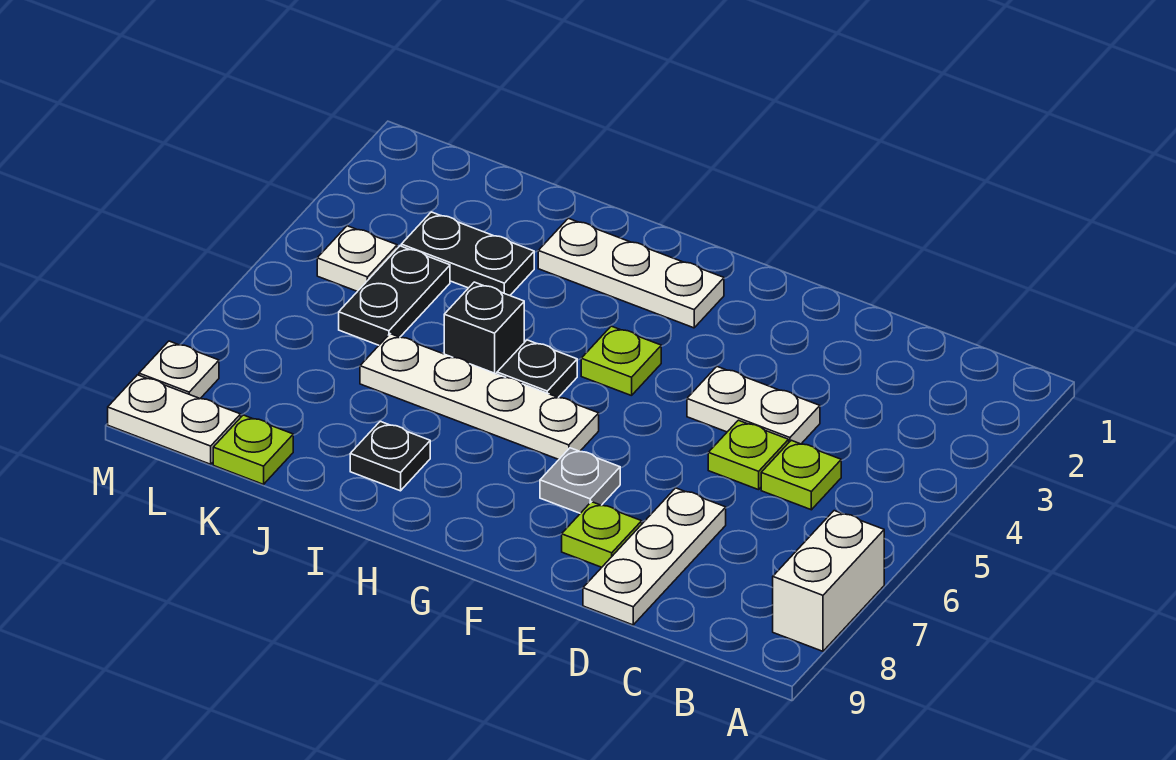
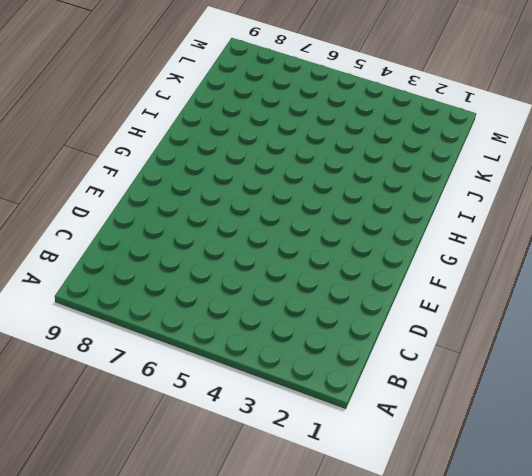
none -> white brick A7:A8 level 1
none -> lime plate C5 level 1
none -> white plate D4:E4 level 1

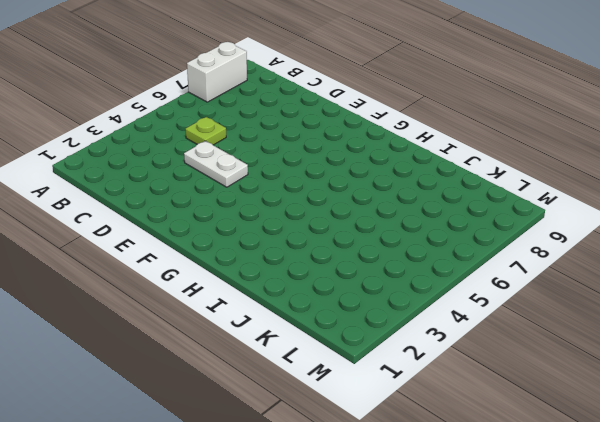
none -> lime plate D5 level 1
none -> white plate D7:D9 level 1
none -> lime plate E8 level 1

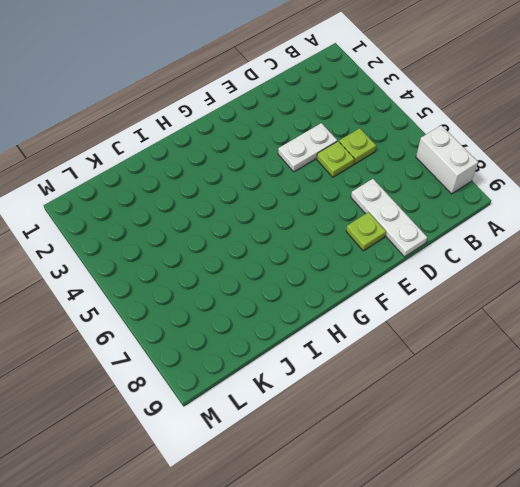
none -> grey plate F7 level 1
none -> white plate G2:I2 level 1
none -> lime plate G4 level 1

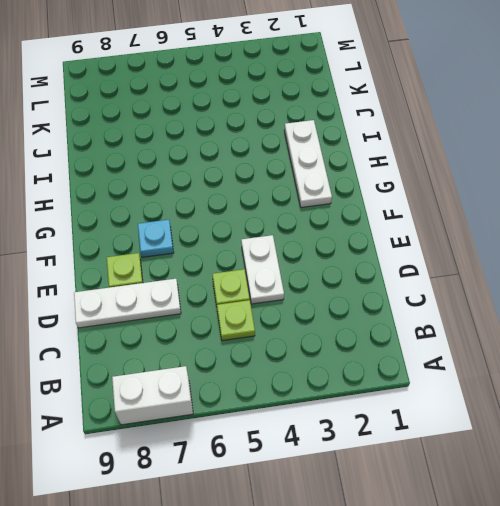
cyan plate F7 level 1 -> grey plate F7 level 1
none -> lime plate G4 level 1
none -> white plate G6:J6 level 1
none -> black plate H5 level 1

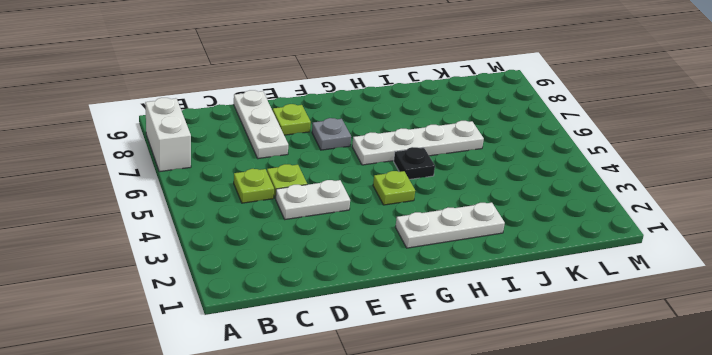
none -> black brick I5 level 1
none -> black plate I8 level 1
none -> black plate J3:K3 level 1

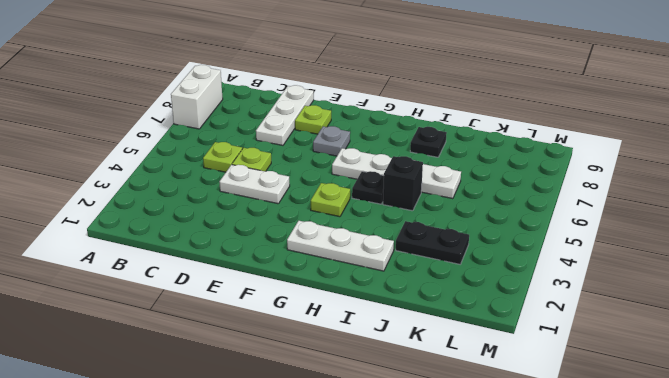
none -> black plate K4:K5 level 1
none -> lime plate K9 level 1
none -> white plate L4 level 1

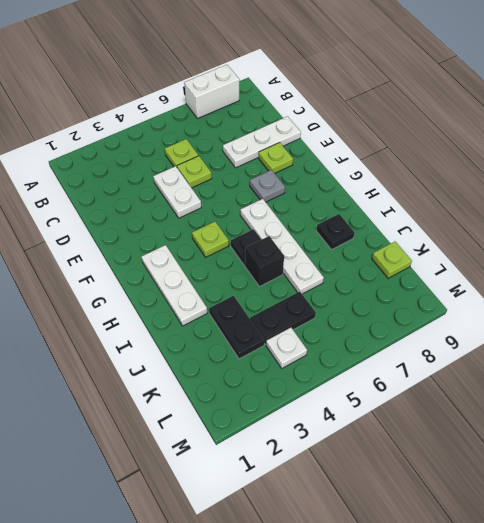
none -> white plate L9:M9 level 1
none -> white plate M8 level 1

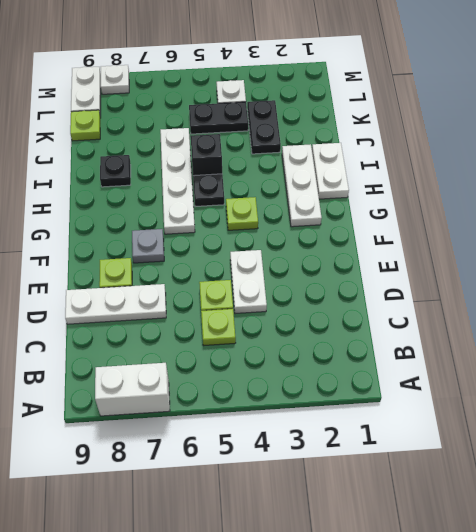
white plate H1:I1 level 1 -> none

